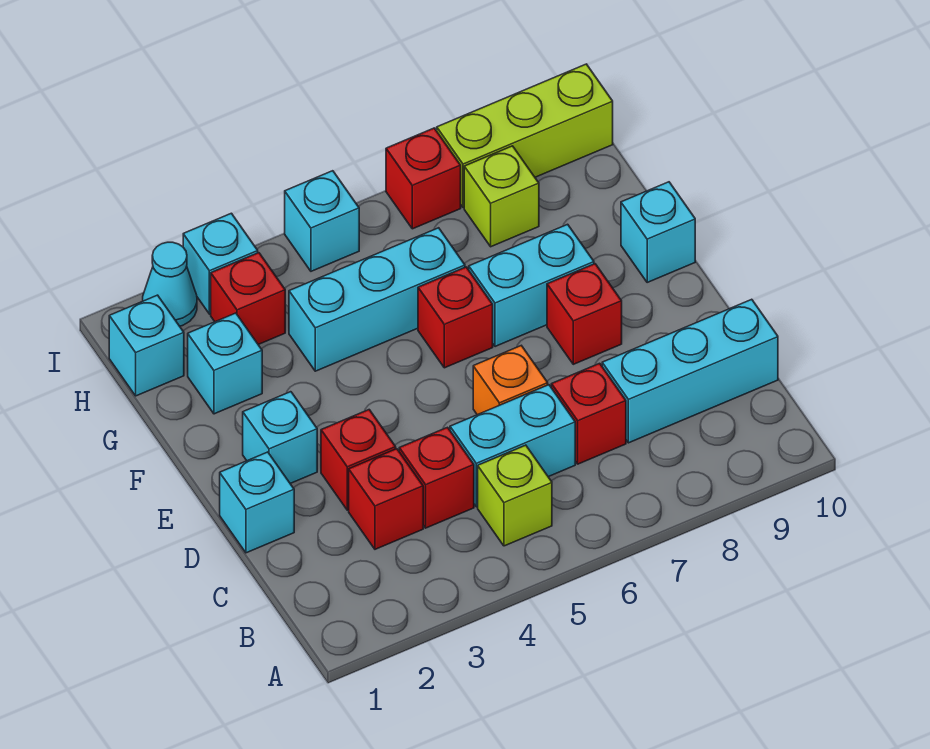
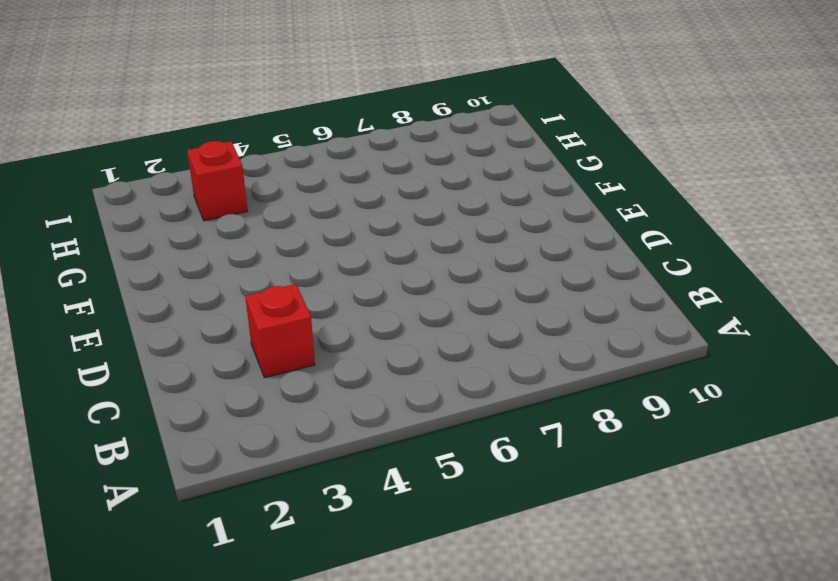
none -> lime brick B5 level 1
none -> red brick C4 level 1
none -> cyan brick C5:C6 level 1

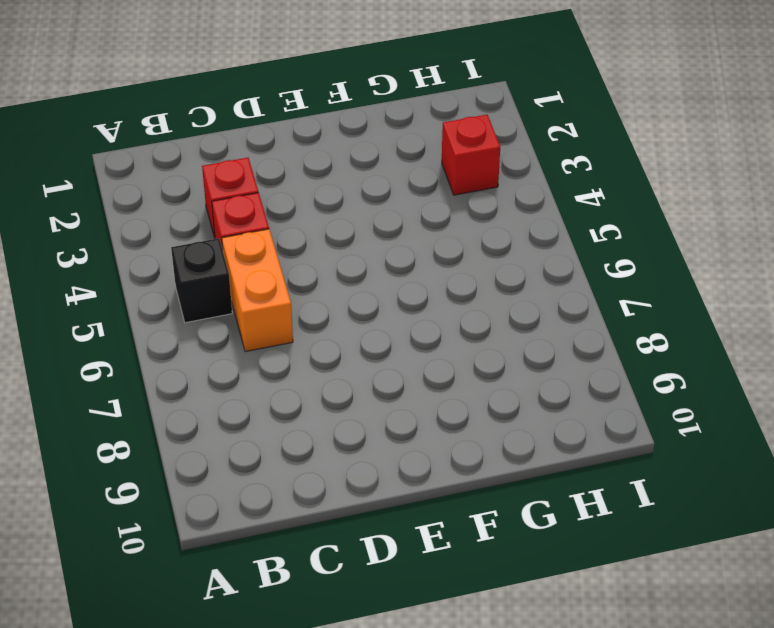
black brick B5 level 1 -> lime brick B5 level 1
orange brick C5:C6 level 1 -> cyan brick C5:C6 level 1
none -> red brick C7 level 1
none -> cyan brick C8:C10 level 1
none -> cyan brick D1 level 1

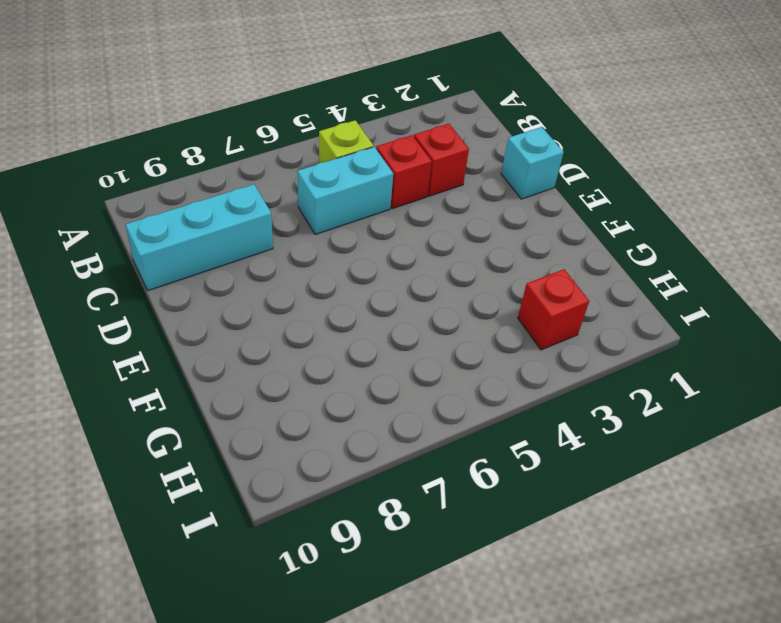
none -> red brick C7 level 1
none -> red brick D3 level 1
none -> orange brick D6 level 1

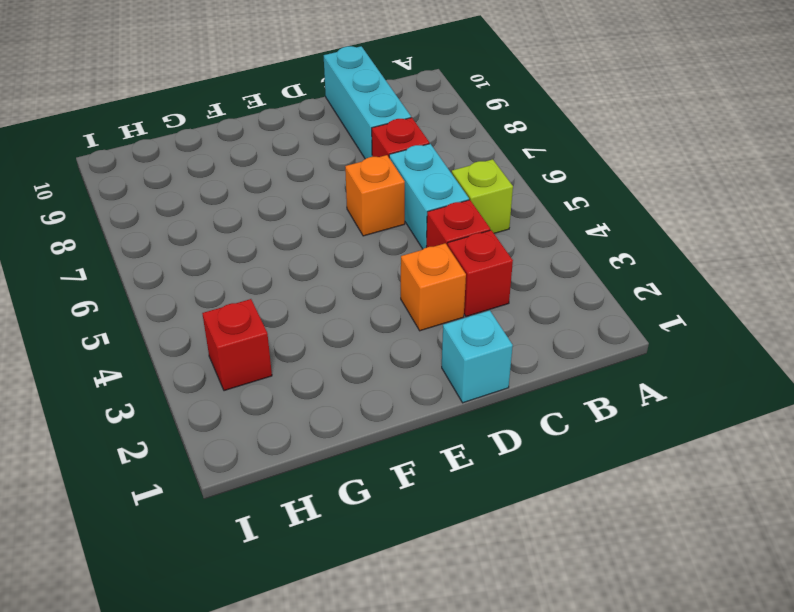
orange brick D3 level 1 -> red brick D3 level 1
none -> cyan brick E2 level 1
none -> red brick E8 level 1
none -> red brick F6 level 1

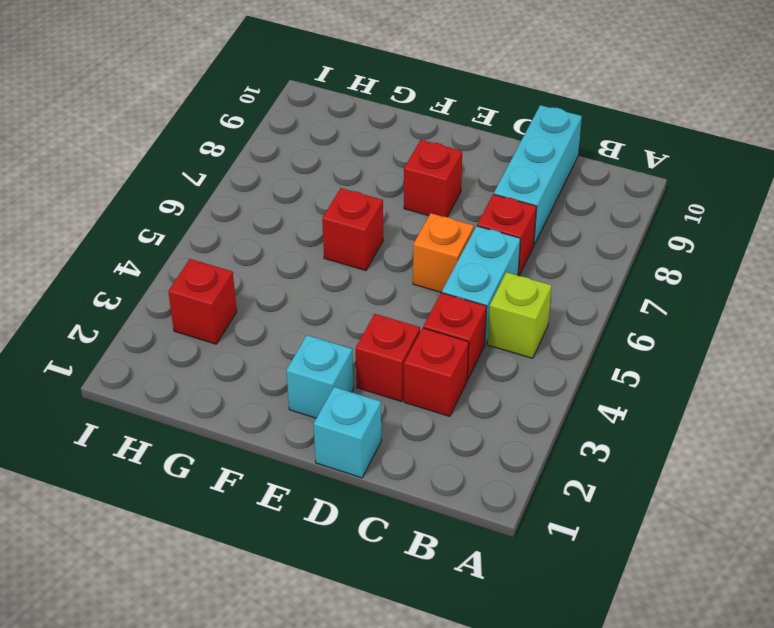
none -> cyan brick F7:F8 level 1
none -> cyan brick F10 level 1
none -> cyan brick G2 level 1

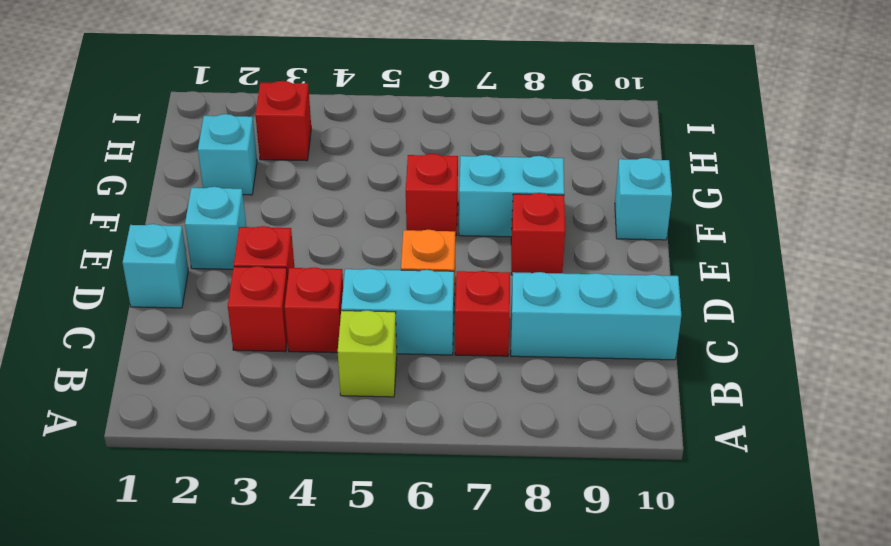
none -> cyan brick G4:G6 level 1
none -> cyan brick H1 level 1
none -> lime brick H8 level 1

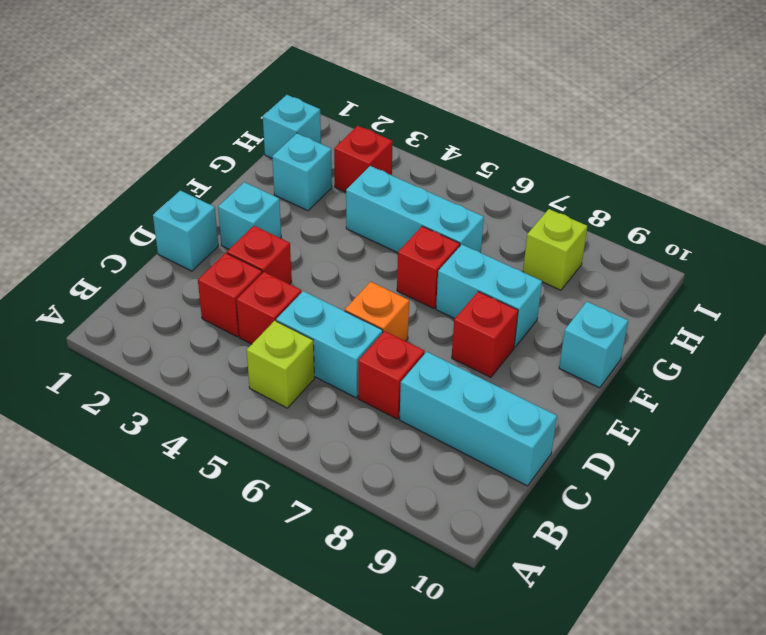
none -> cyan cone I2 level 1
none -> cyan brick I3 level 1
none -> cyan brick I5 level 1

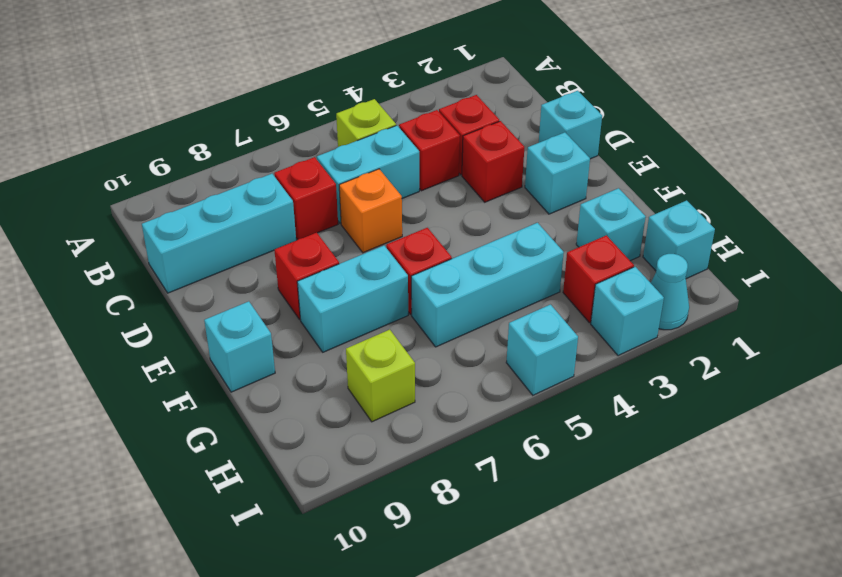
none -> red brick I7 level 1
none -> lime brick I8:I10 level 1

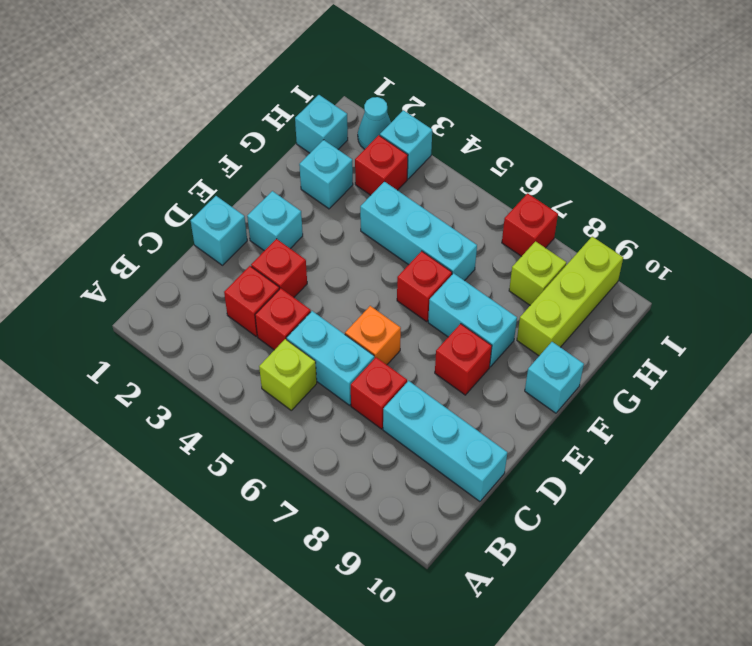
lime brick G9:I9 level 1 -> lime brick I8:I10 level 1
none -> cyan brick I5 level 1

